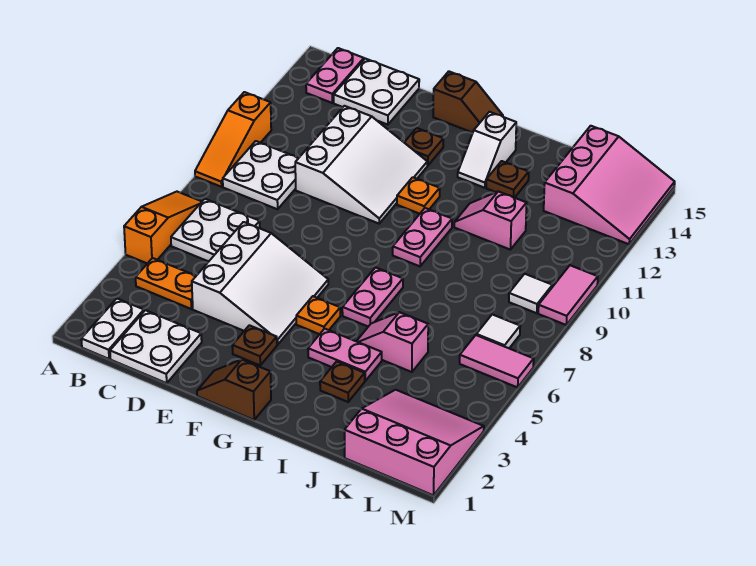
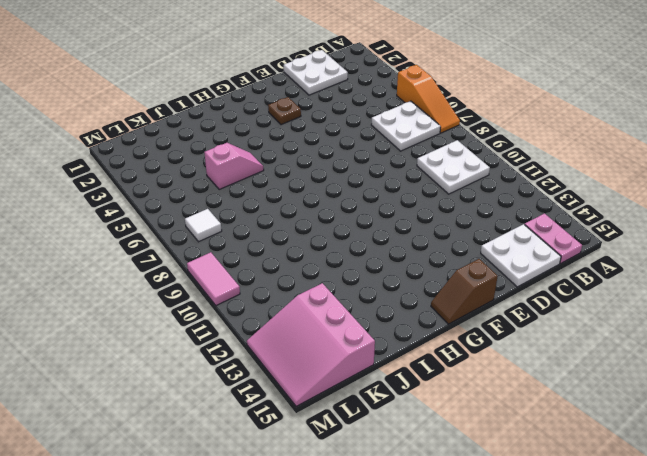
none -> orange slope A9:A11 level 1 top 11
none -> white plate B1:B2 level 1
none -> orange plate B4:C4 level 1
none -> white slope D4:F6 level 1 top D

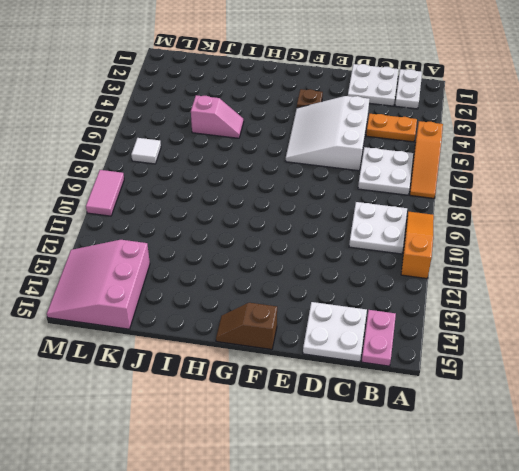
none -> white slope D10:F12 level 1 top D
none -> brown slope F1:G1 level 1 top G
none -> brown plate F13 level 1
none -> orange plate G5 level 1

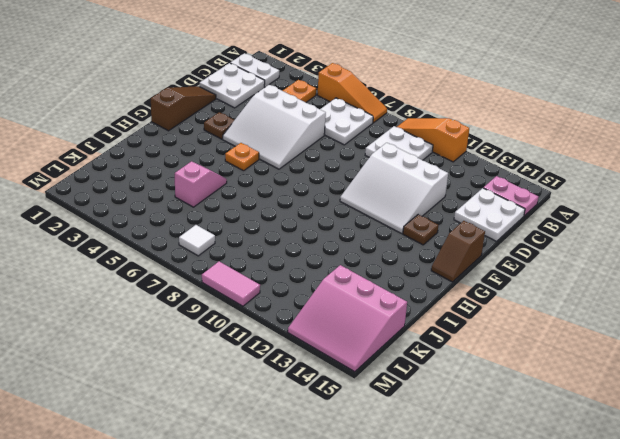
brown slope E1:G1 level 1 top G -> brown slope F1:G1 level 1 top G
none -> orange plate G11 level 1
none -> pink plate H4:I4 level 1
none -> pink plate H6:H7 level 1
none -> pink plate H9:H10 level 1

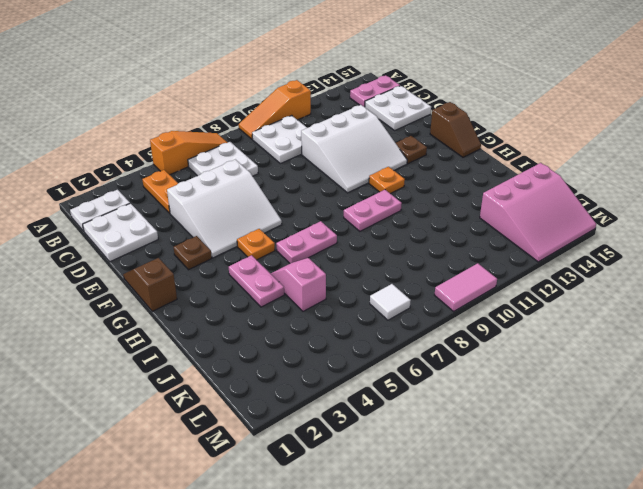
none -> white slope H13:H14 level 1 top 14
none -> brown plate I3 level 1
none -> pink slope I11:J11 level 1 top J
none -> brown plate I13 level 1

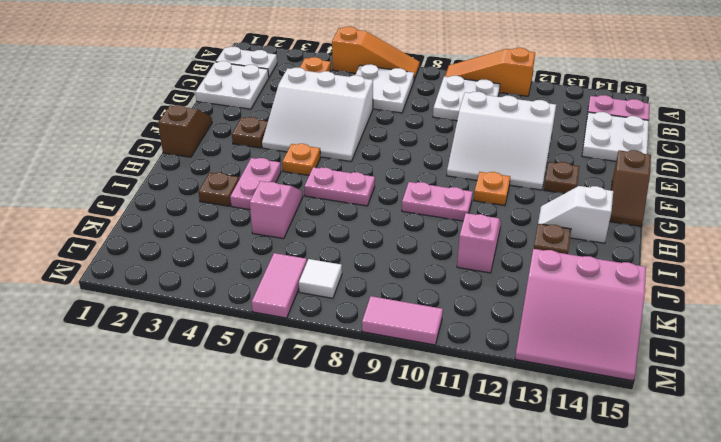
none -> pink slope K1:M3 level 1 top 1
none -> white tile L9 level 1

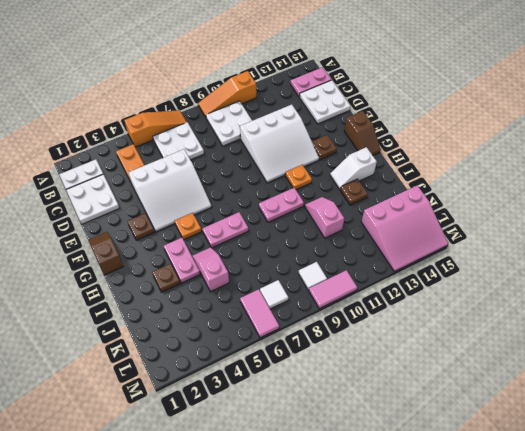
none -> pink slope K1:M3 level 1 top 1

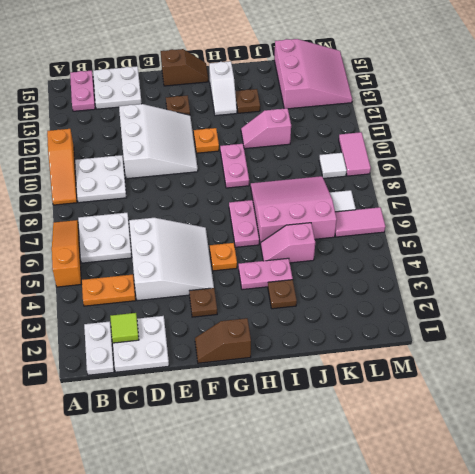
lime tile C2 level 2 -> none
pink slope I6:K8 level 1 top 6 -> pink slope K1:M3 level 1 top 1

